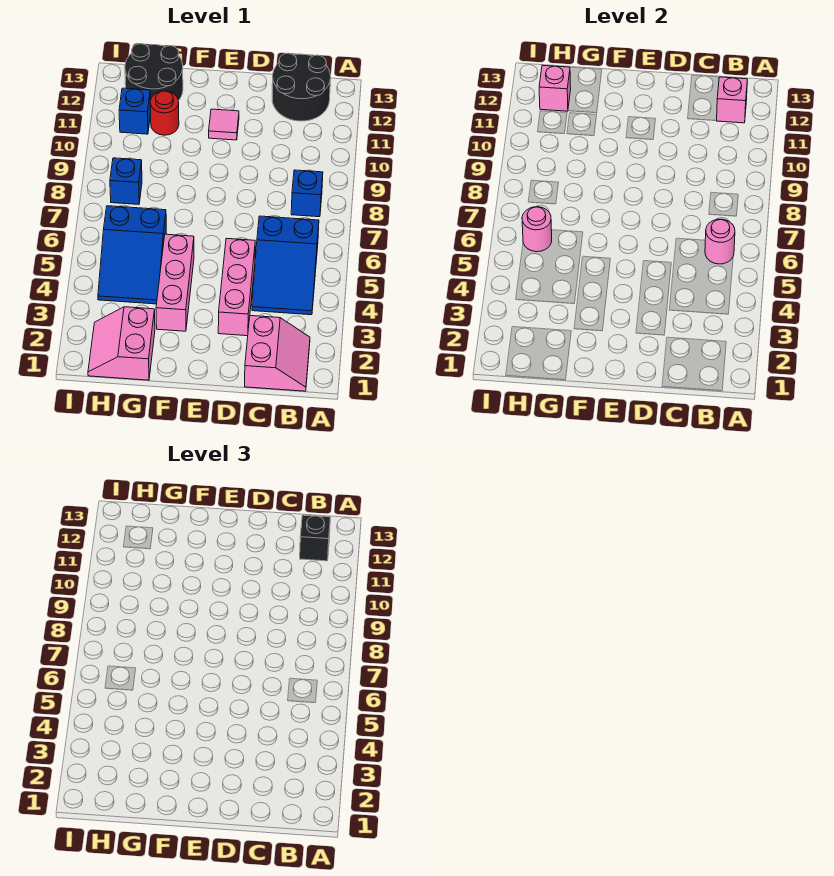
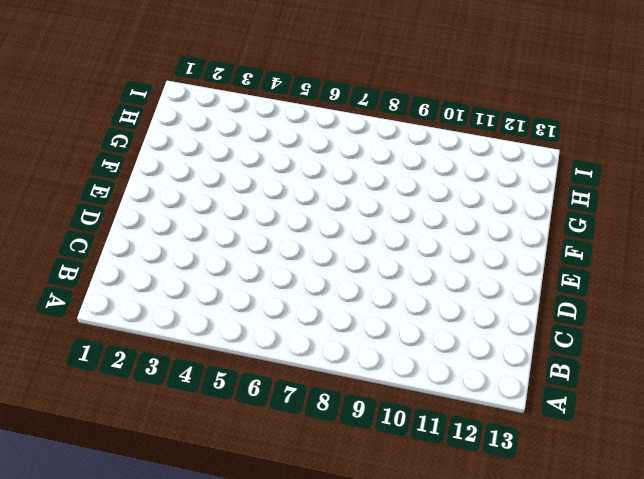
none -> pink slope B1:C2 level 1 top C
none -> blue slope B4:C6 level 1 top 6
none -> blue brick B8 level 1

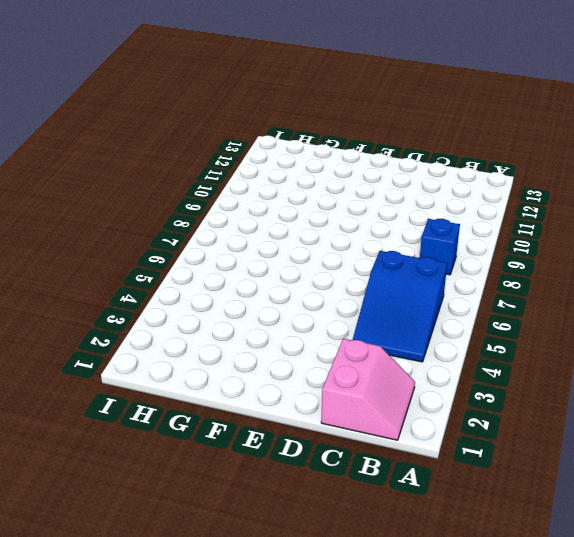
none -> black round brick B12:C13 level 1
none -> pink brick D3:D5 level 1
none -> pink tile E11 level 1

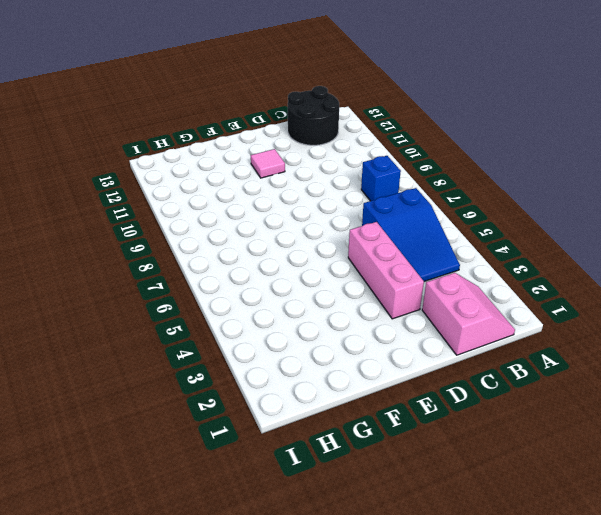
none -> pink brick F3:F5 level 1
none -> pink slope G1:H2 level 1 top G
none -> blue slope G4:H6 level 1 top 6

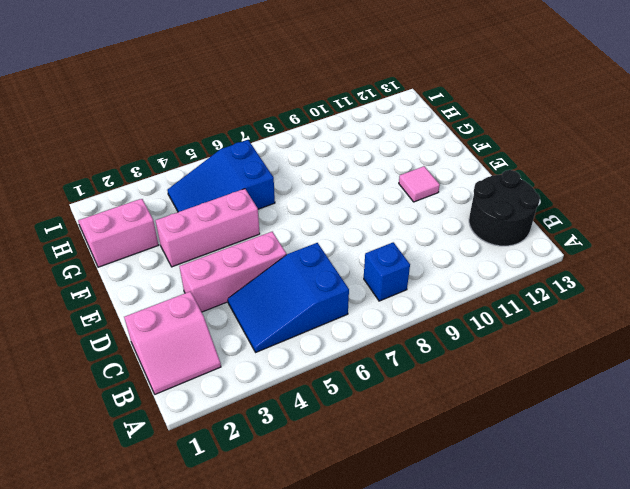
none -> red round brick G11 level 1
none -> black round brick G12:H13 level 1
none -> blue brick H8 level 1

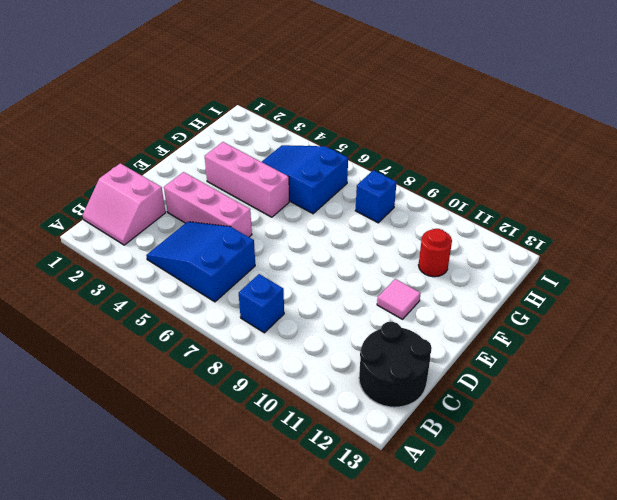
none -> pink slope G1:H2 level 1 top G
none -> black round brick G12:H13 level 1
none -> blue brick H11 level 1

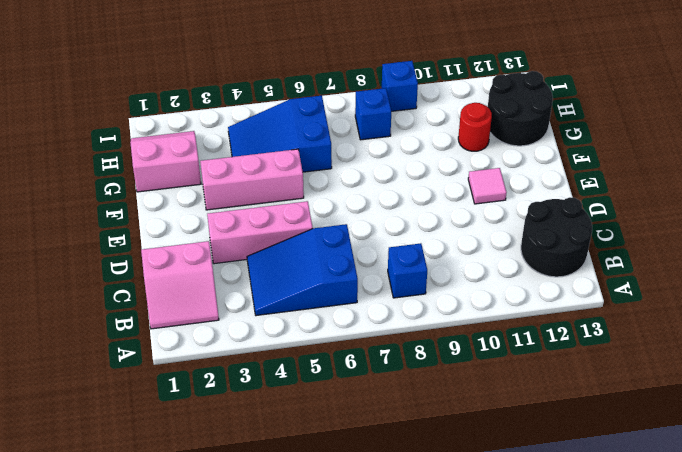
blue brick I9 level 1 -> blue brick H11 level 1
none -> pink round brick B6 level 2
none -> pink brick B12 level 2
none -> pink round brick H6 level 2

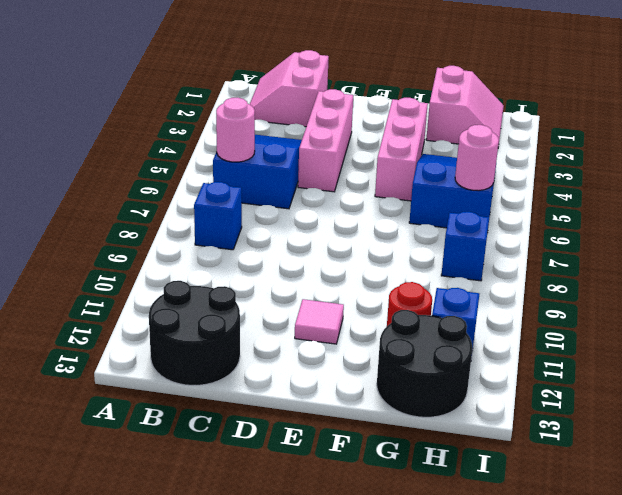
none -> pink brick B12 level 2
none -> pink brick H12 level 2
none -> black brick B12 level 3

